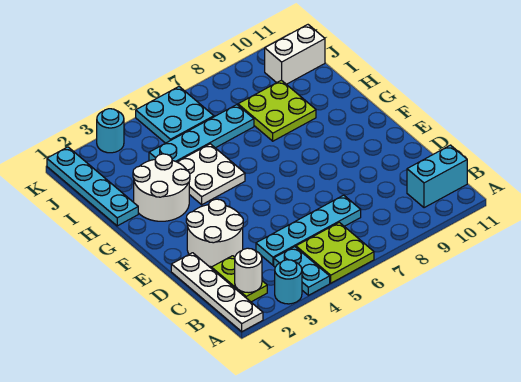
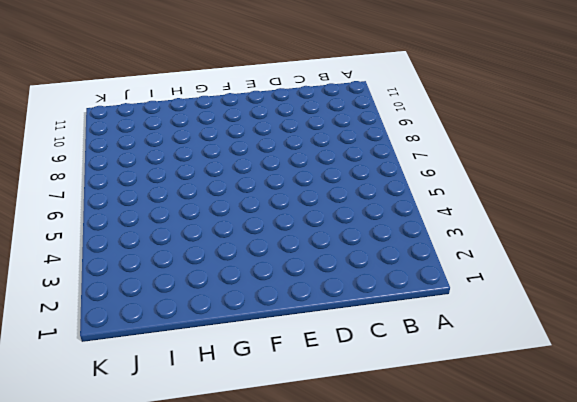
none -> white plate A1:D1 level 1
none -> cyan round brick A3 level 1
none -> cyan plate A4:B4 level 1

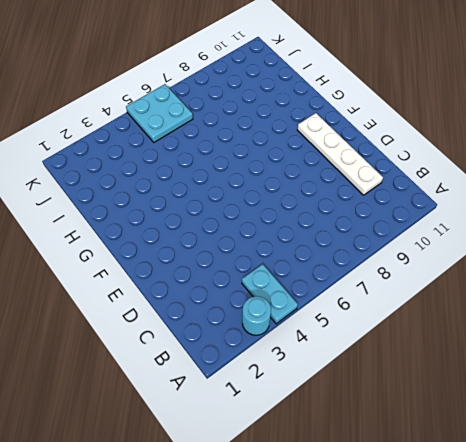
white plate C10:F10 level 1 -> white plate A1:D1 level 1
none -> lime plate A5:B6 level 1
none -> lime plate B2:C2 level 1
none -> cyan brick B10:B11 level 1

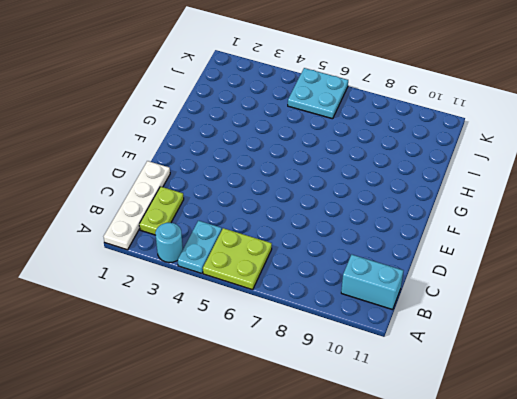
none -> cyan plate C4:C7 level 1
none -> white round brick D2:E3 level 1
none -> white round brick G2:H3 level 1

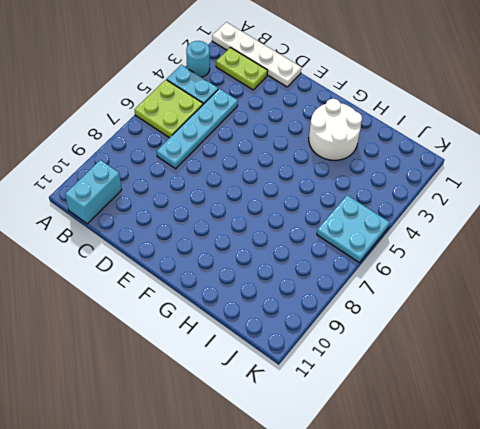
none -> white round brick D2:E3 level 1
none -> white plate G4:H5 level 1
none -> cyan plate H1:K1 level 1

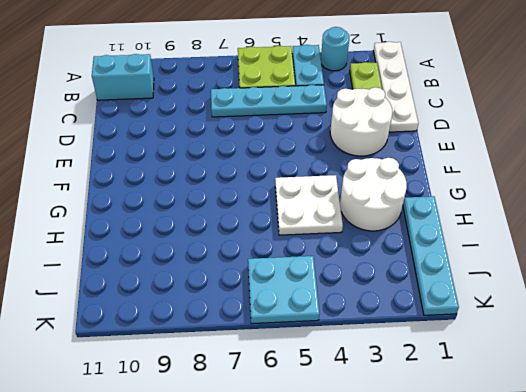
none -> lime plate H8:I9 level 1
none -> cyan plate I4:I7 level 1
none -> white brick J10:J11 level 1

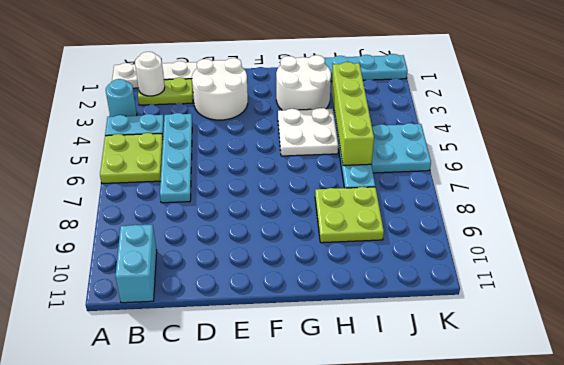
lime brick I3:I6 level 2 -> none
none -> white brick J10:J11 level 1
none -> cyan round brick K3 level 1

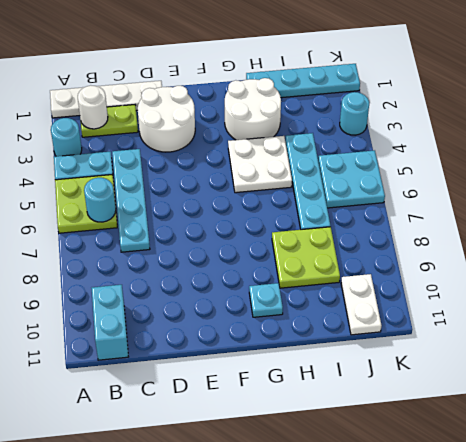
cyan round brick B6 level 2 -> none
cyan plate G10 level 1 -> none
white plate J10:J11 level 1 -> white brick J10:J11 level 1

